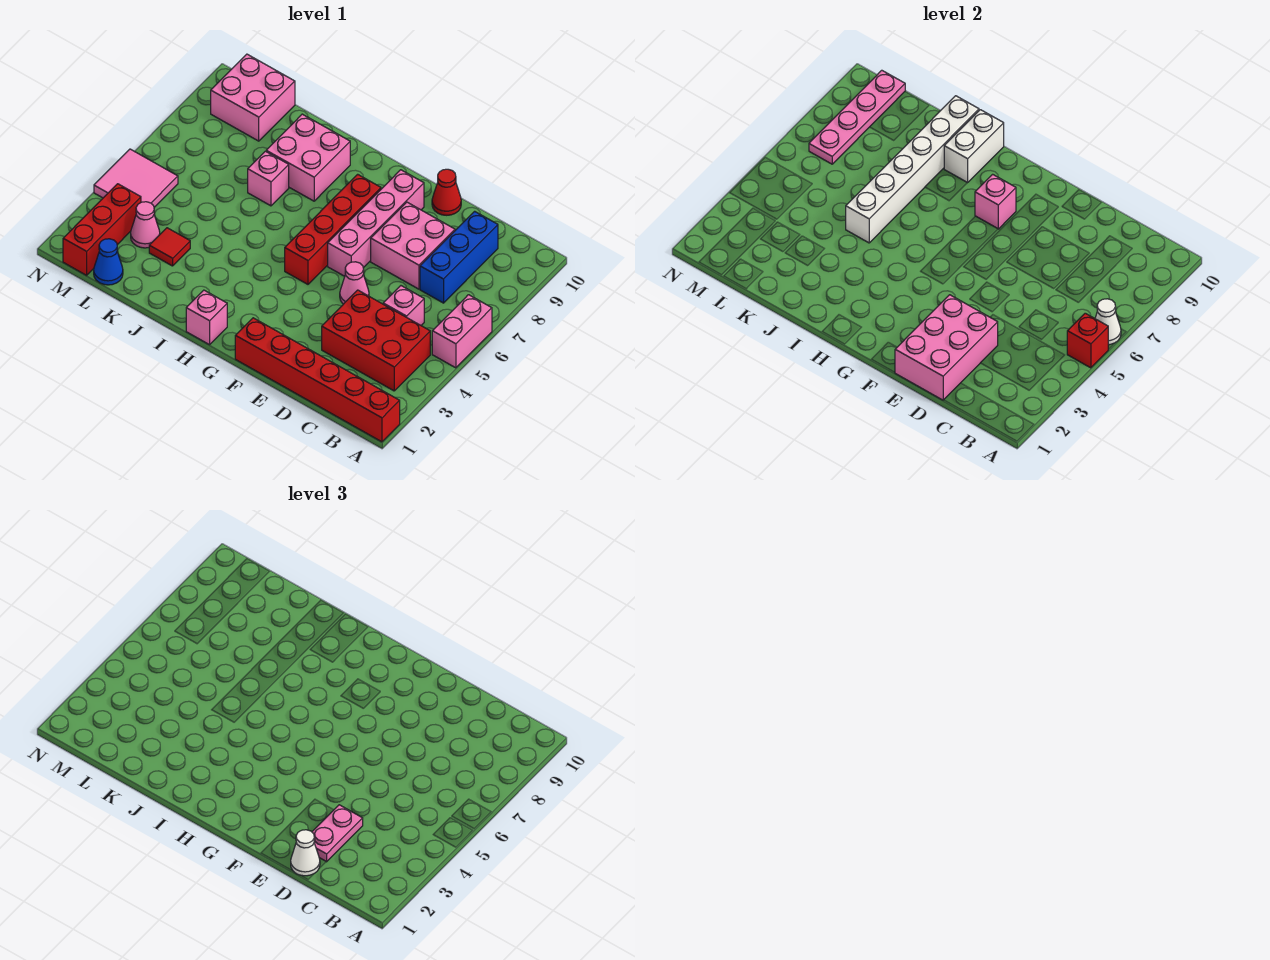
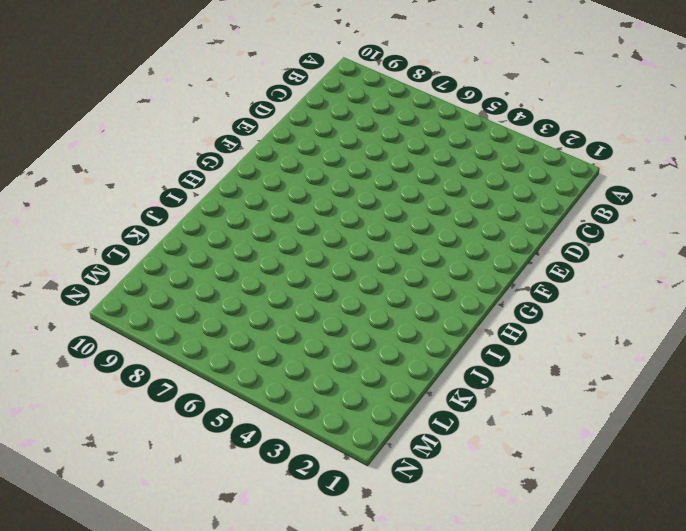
none -> red brick A1:F1 level 1
none -> pink brick A5:A6 level 1
none -> red brick B3:D4 level 1

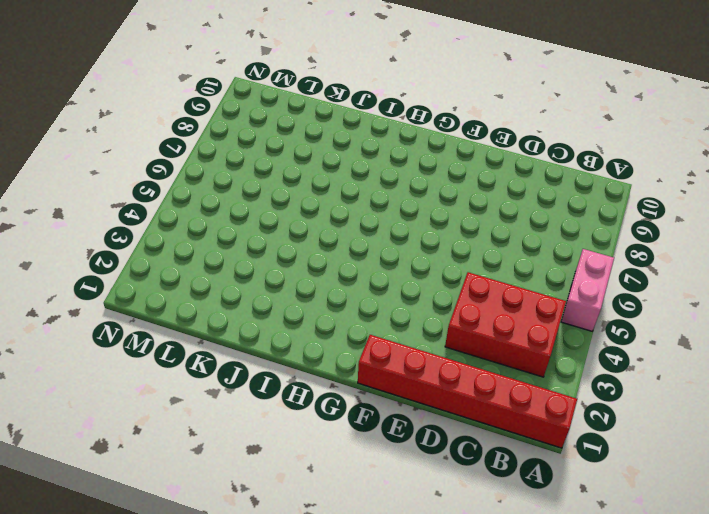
none -> pink brick C5 level 1
none -> blue brick C7:C9 level 1
none -> pink brick D7:E8 level 1

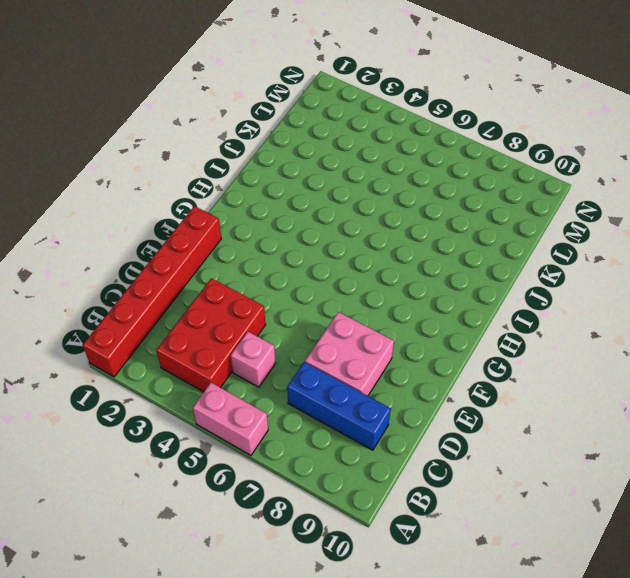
none -> pink cone E5 level 1
none -> red cone E10 level 1
none -> pink brick F6:F9 level 1

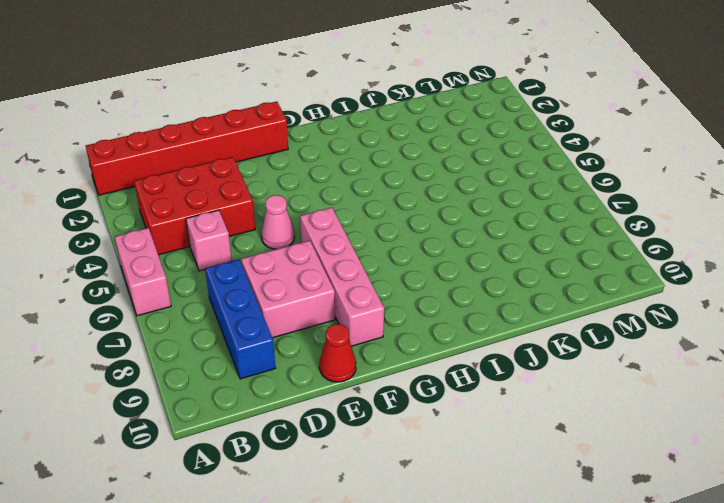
none -> red brick G5:G8 level 1
none -> pink brick H1 level 1
none -> pink brick I8:J9 level 1

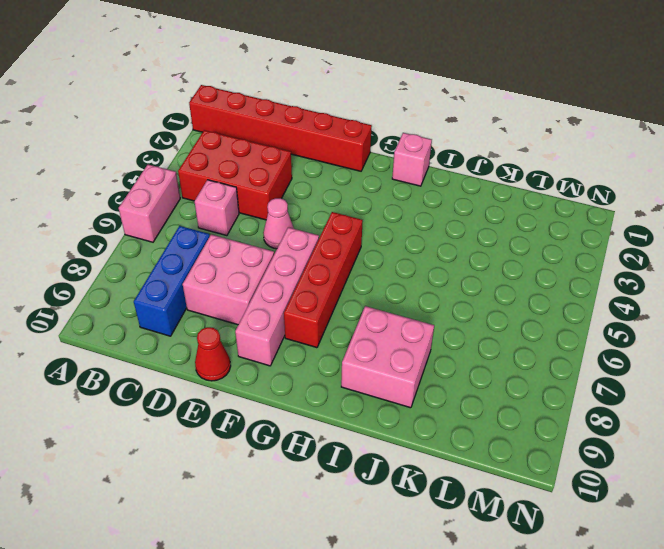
none -> pink brick J7 level 1
none -> red tile K3 level 1
none -> blue cone L1 level 1

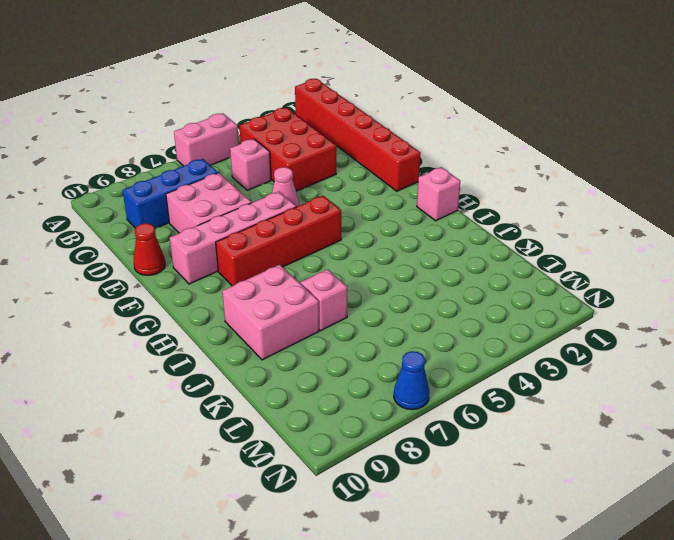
blue cone N7 level 1 -> blue cone L1 level 1
none -> red tile K3 level 1
none -> pink cone L3 level 1
none -> pink brick L9:M10 level 1

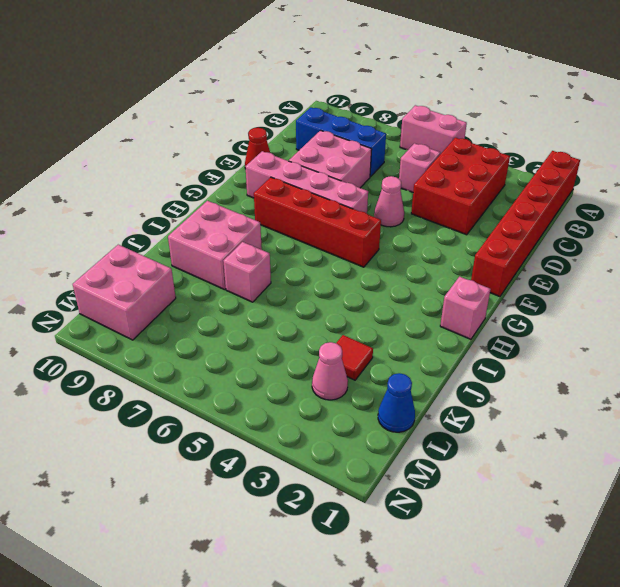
none -> red brick M1:M3 level 1
none -> pink tile M4:N5 level 1
none -> red brick A5 level 2

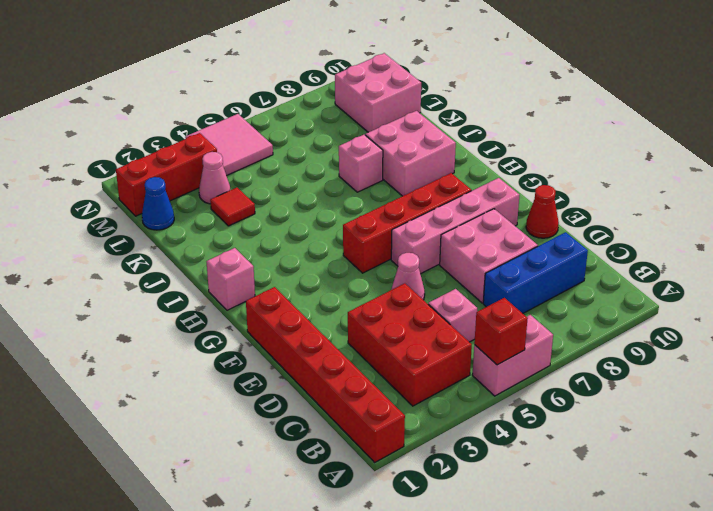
none -> white cone A6 level 2
none -> pink brick D1:E3 level 2
none -> pink brick G8 level 2

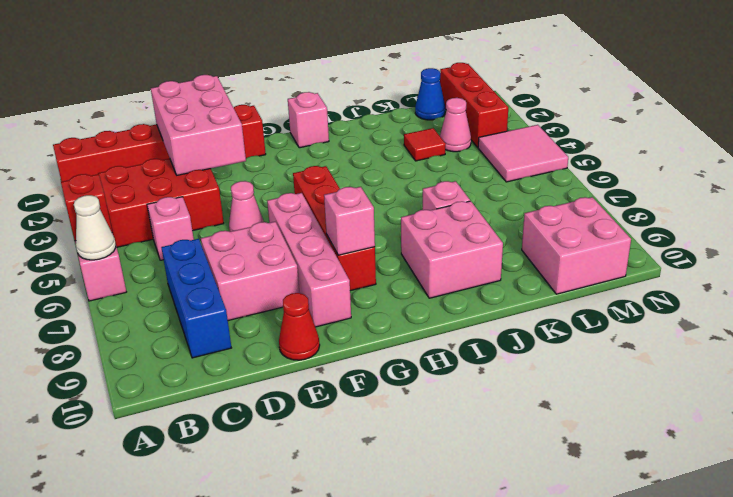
none -> white brick I9:I10 level 2
none -> white brick J5:J10 level 2
none -> pink plate M7:M10 level 2

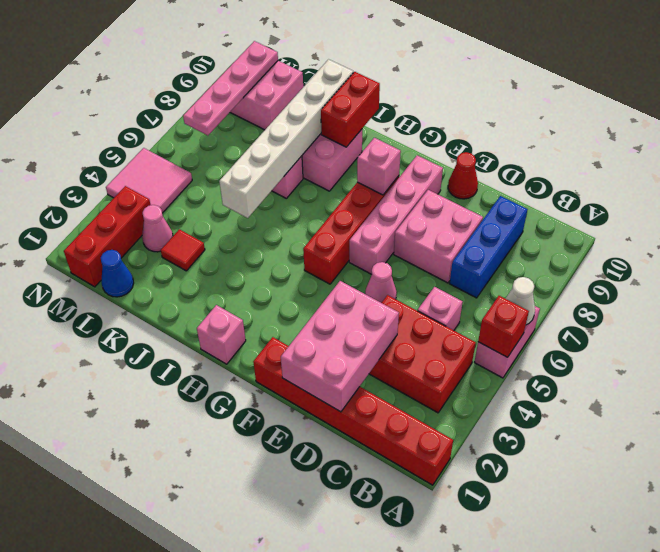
red brick I9:I10 level 2 -> white brick I9:I10 level 2
none -> white cone D1 level 3
none -> pink plate D2:D3 level 3

